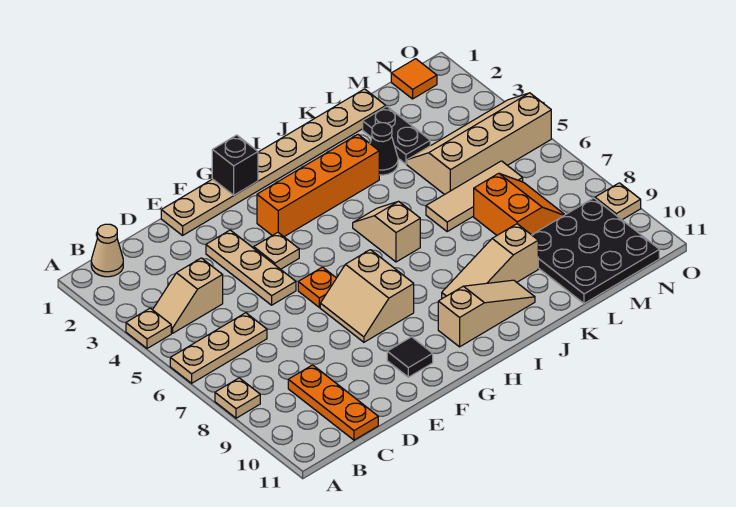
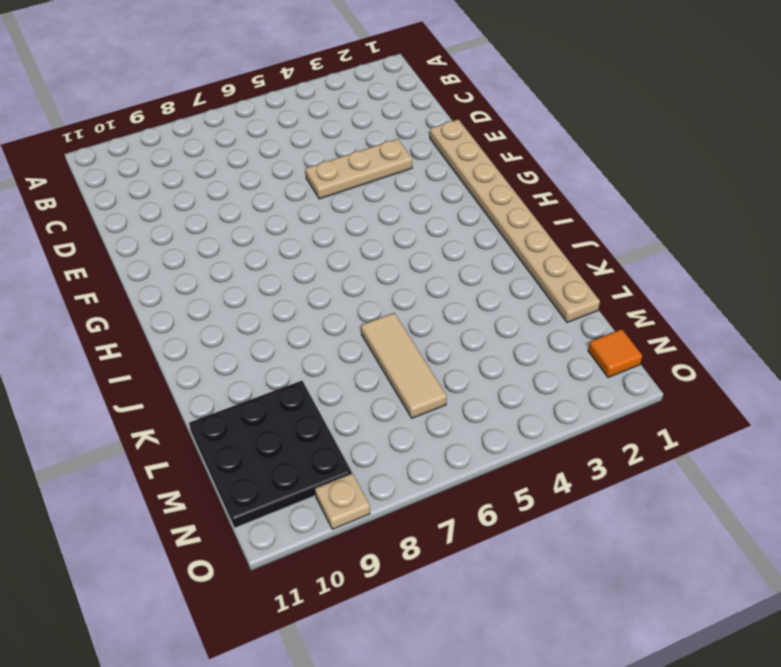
none -> tan plate A4 level 1
none -> tan plate A6:C6 level 1
none -> tan plate A8 level 1

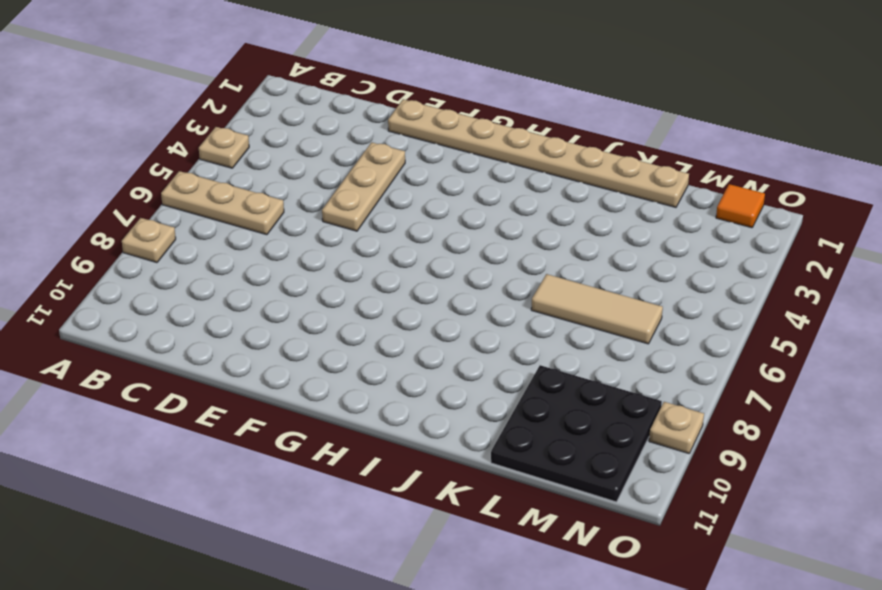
none -> tan cone B1 level 1
none -> tan slope B4:C4 level 1 top C
none -> orange plate C9:C11 level 1

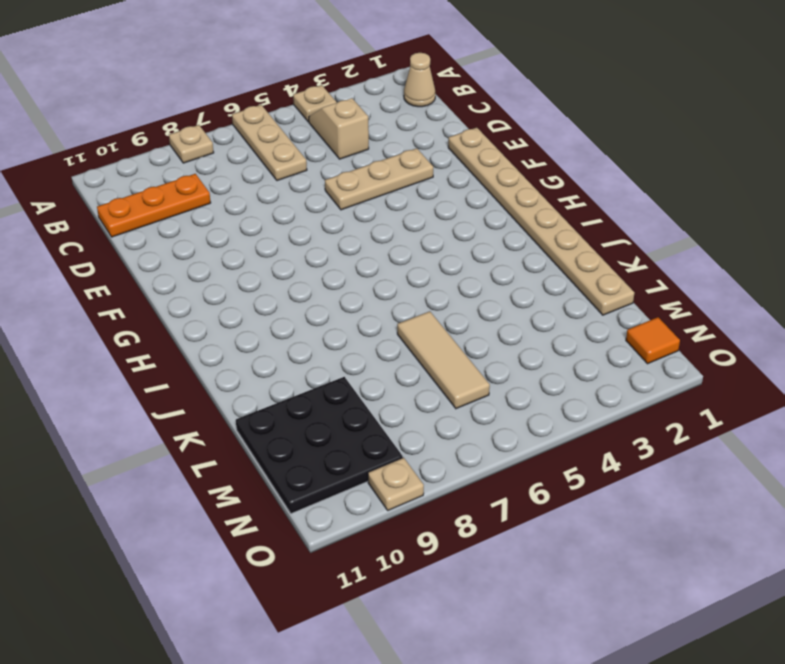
none -> tan plate F4 level 1
none -> orange plate F6 level 1
none -> tan slope F7:G8 level 1 top G

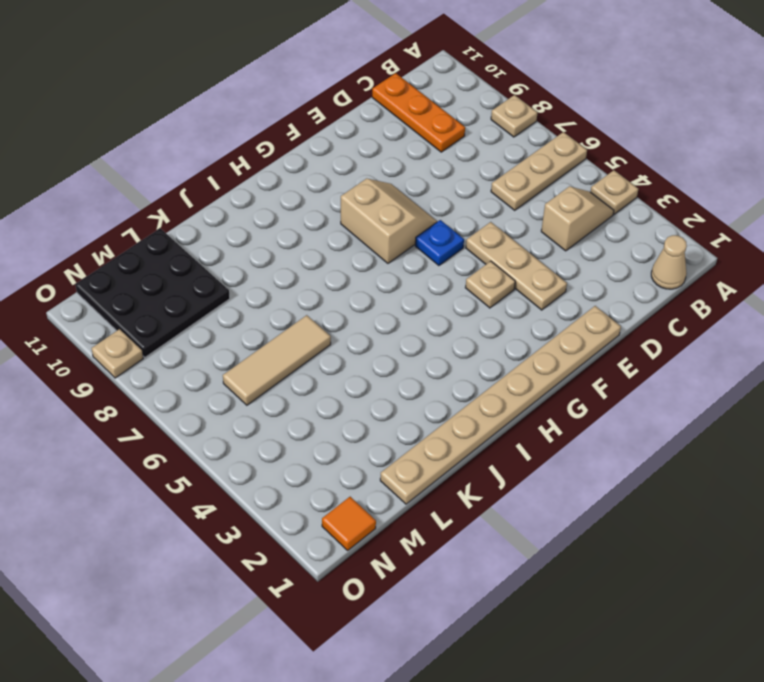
blue plate F6 level 1 -> orange plate F6 level 1
none -> black tile F10 level 1
none -> orange brick G3:J3 level 1
none -> tan slope H10:J10 level 1 top H

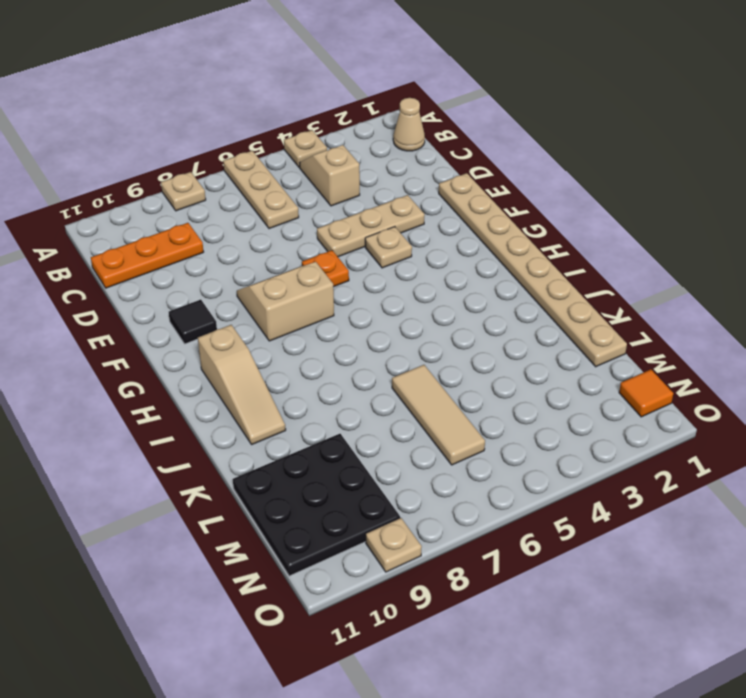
none -> orange brick G3:J3 level 1
none -> tan slope I5:I6 level 1 top 6
none -> tan slope I9:K9 level 1 top K

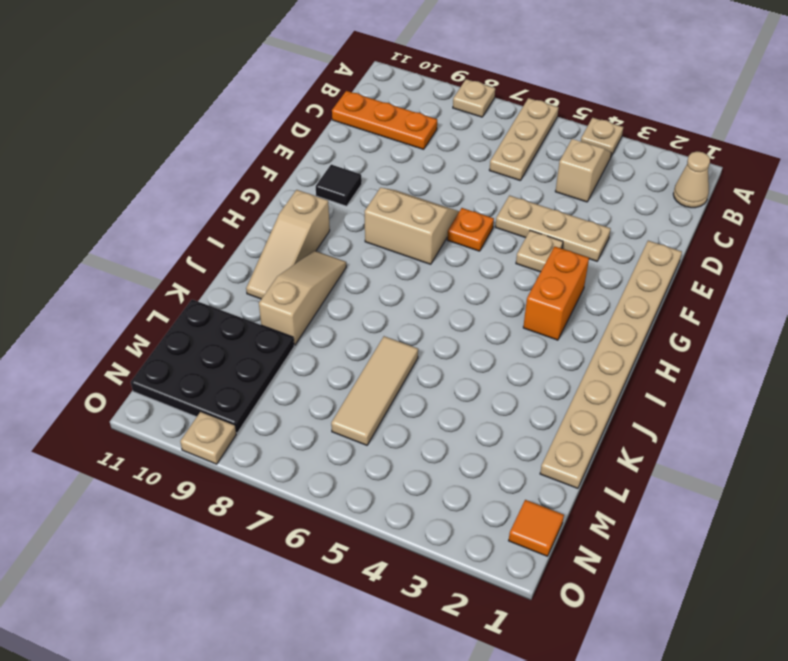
orange brick G3:H3 level 1 -> orange brick G3:J3 level 1
none -> tan slope I5:I6 level 1 top 6
none -> black cone K3 level 1
none -> black plate L2:L3 level 1

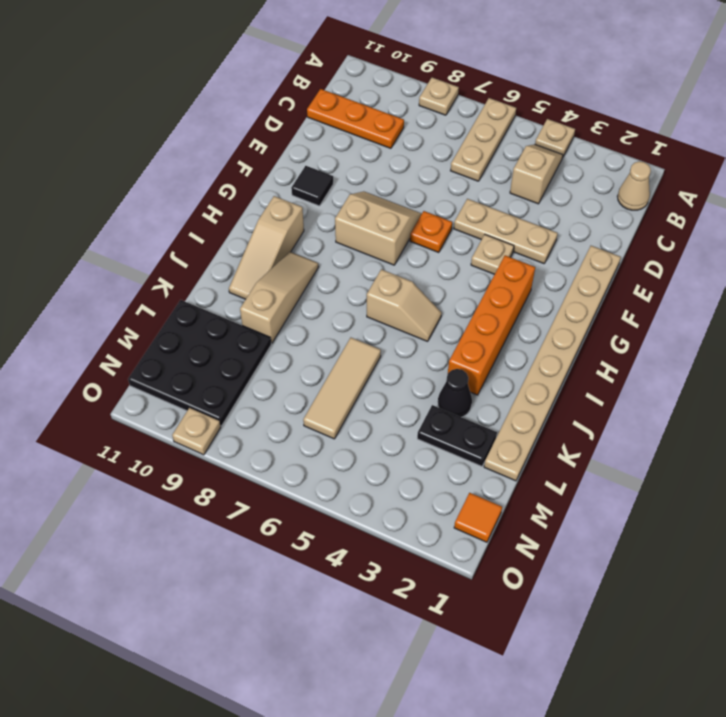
none -> tan slope L4:O5 level 1 top 5
none -> orange slope L7:M8 level 1 top L
none -> black brick G1 level 2

